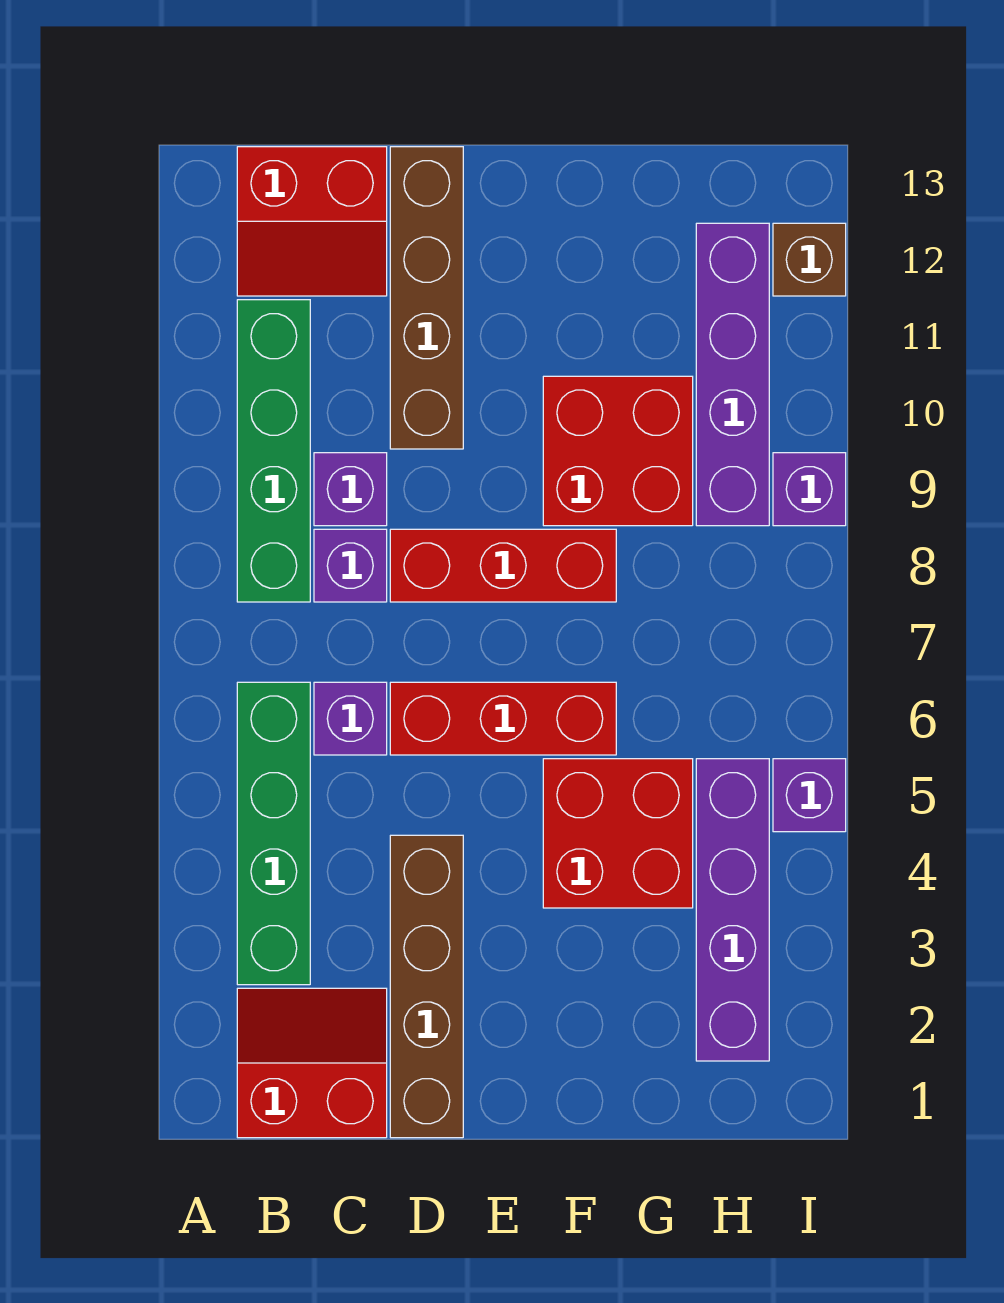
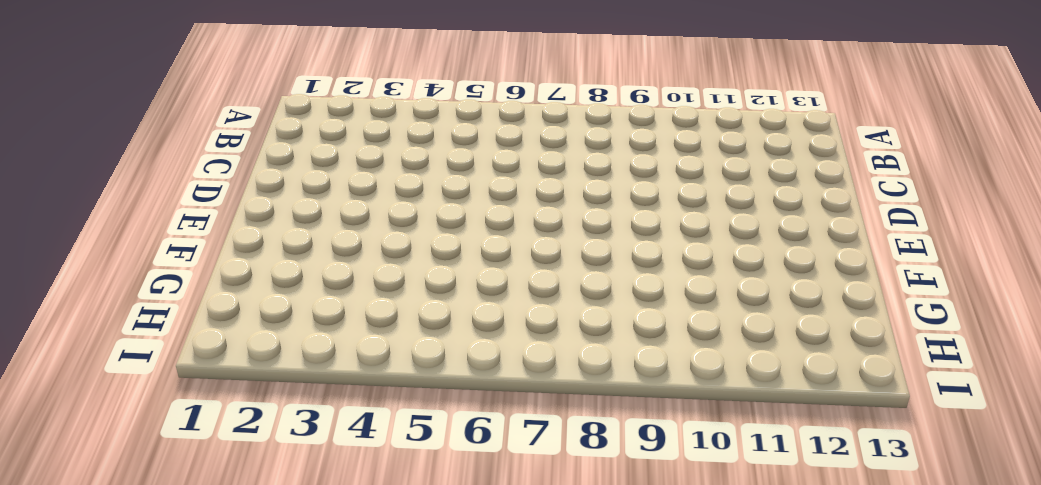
none -> red slope B1:C2 level 1 top 1
none -> green brick B3:B6 level 1
none -> green brick B8:B11 level 1

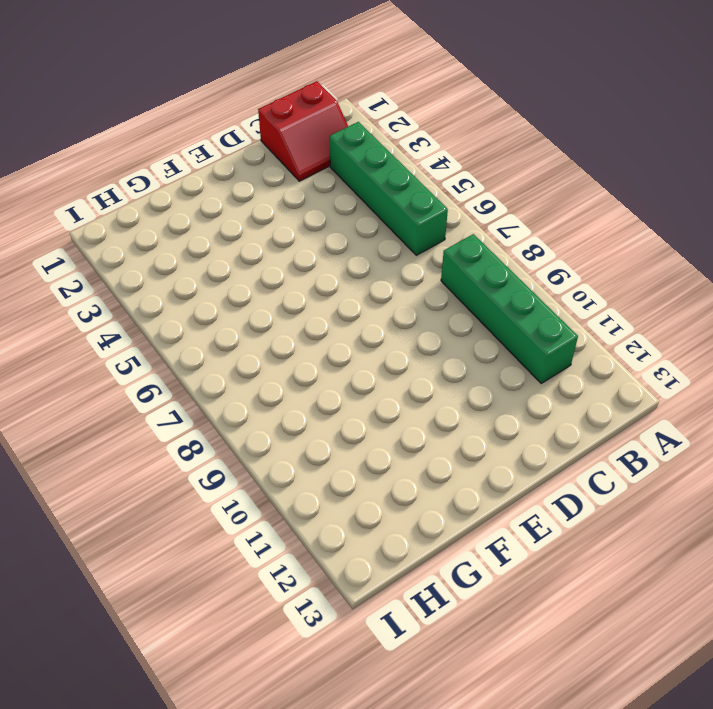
none -> red slope B12:C13 level 1 top 13
none -> purple brick C6 level 1
none -> purple brick C8 level 1

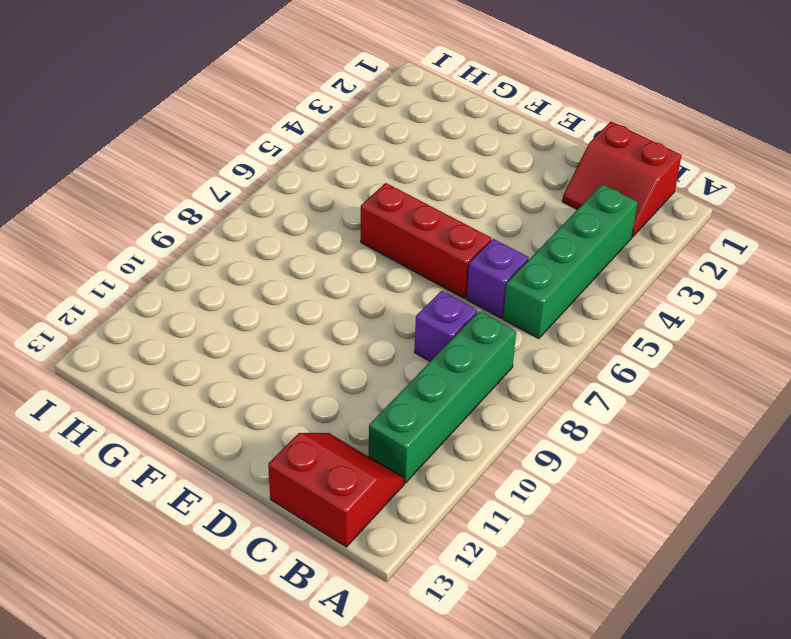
none -> purple brick C9 level 1
none -> brown brick D1:D4 level 1
none -> red brick D8:F8 level 1

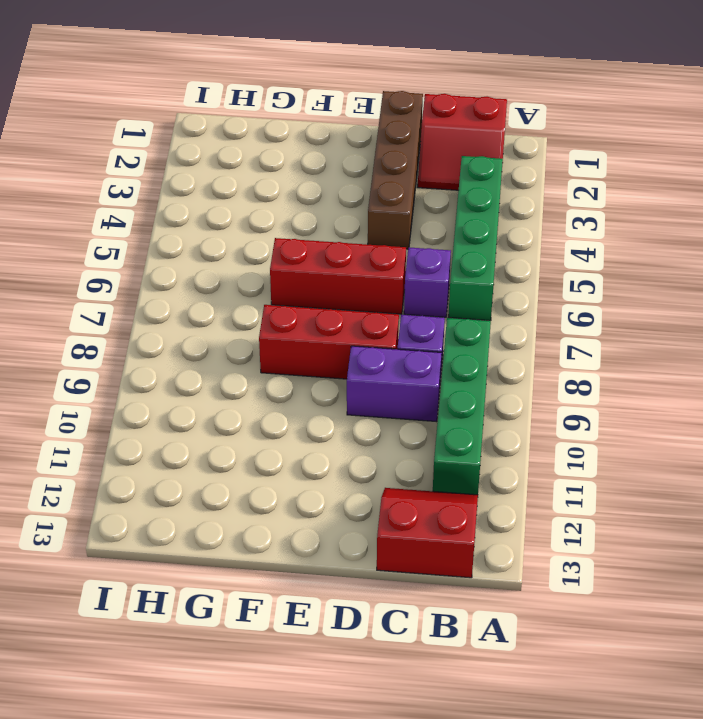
purple brick C9:D9 level 1 -> purple brick C9 level 1
none -> brown brick D10:D13 level 1
none -> red brick F4:G5 level 1
none -> red brick F9:G10 level 1

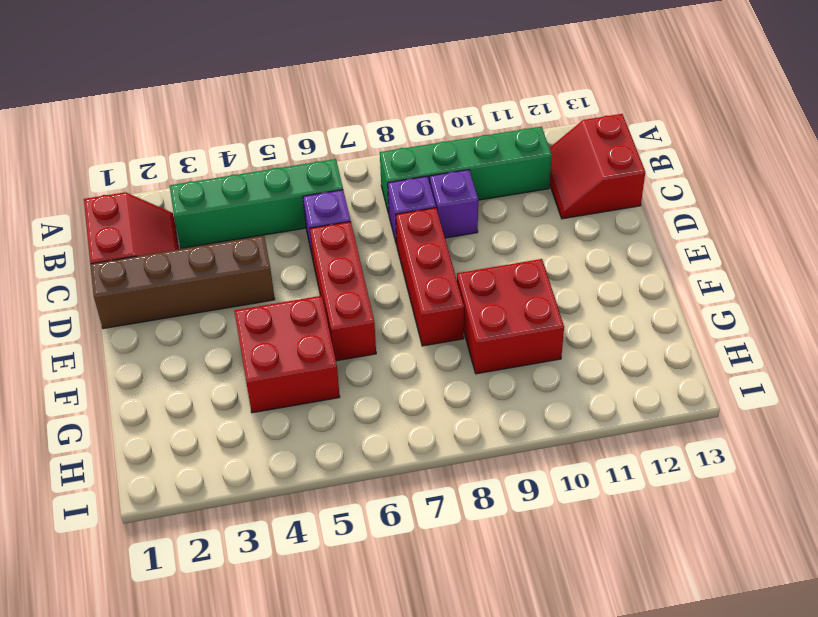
none -> brown brick D10:D13 level 1
none -> purple brick H2:H5 level 1
none -> purple brick H9:H12 level 1

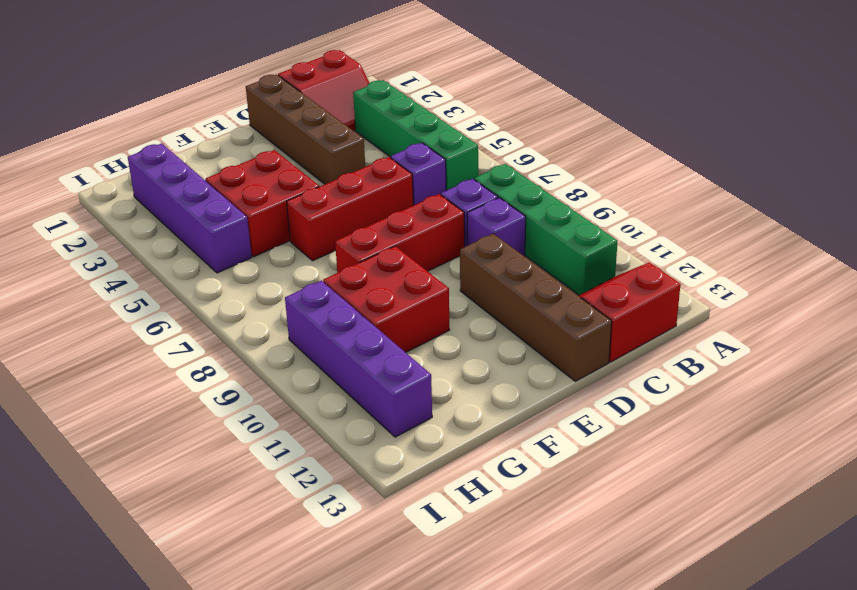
none -> purple brick I5 level 1
none -> purple brick I9 level 1
none -> brown brick I12 level 1

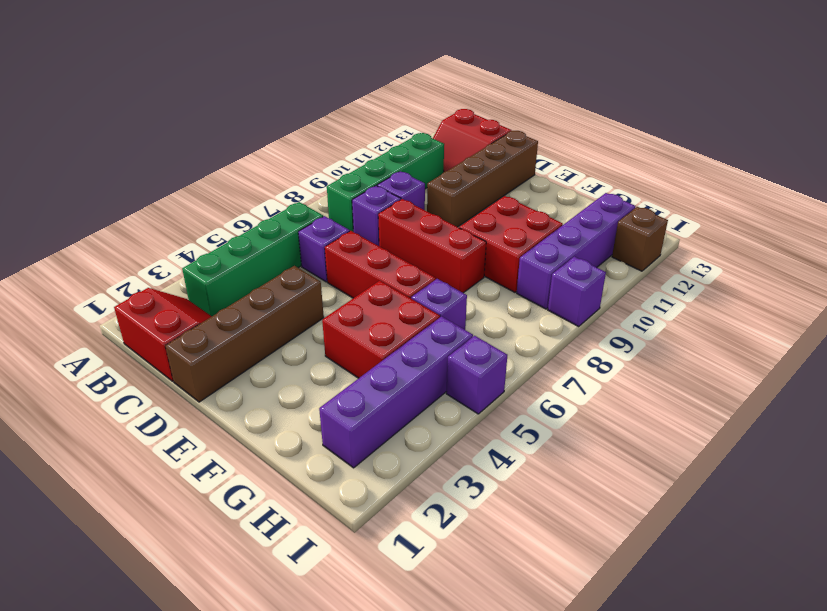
purple brick G6 level 1 -> none

